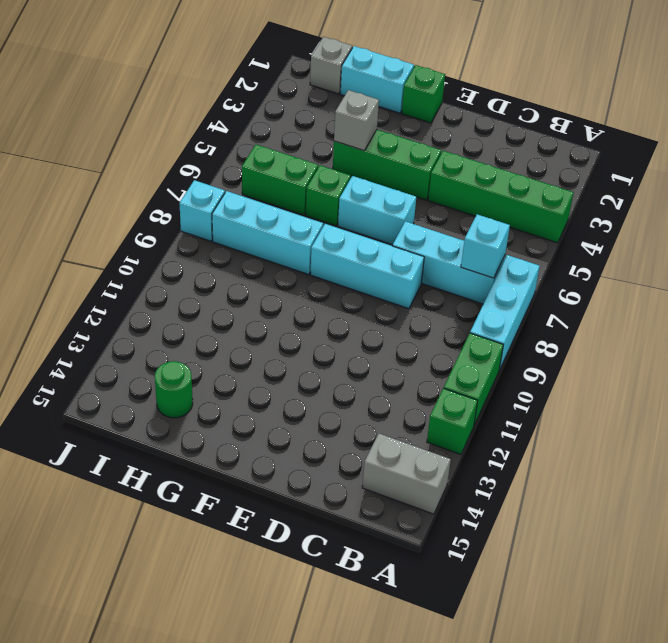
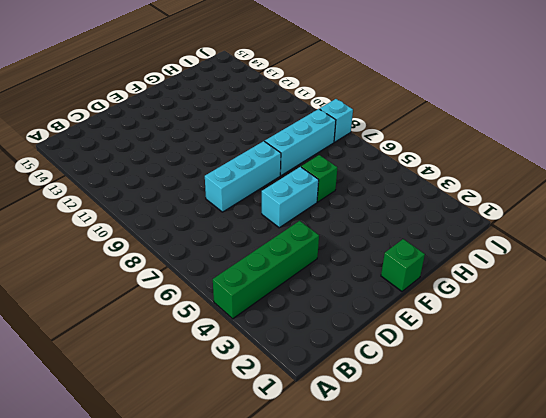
none -> cyan brick A7:A9 level 1
none -> green brick A10:A11 level 1
none -> green brick A12 level 1

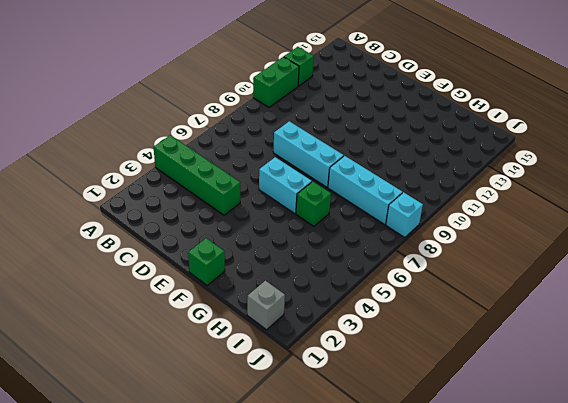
none -> cyan brick A7:A9 level 1
none -> grey brick A14:B14 level 1
none -> cyan brick B7:D7 level 1

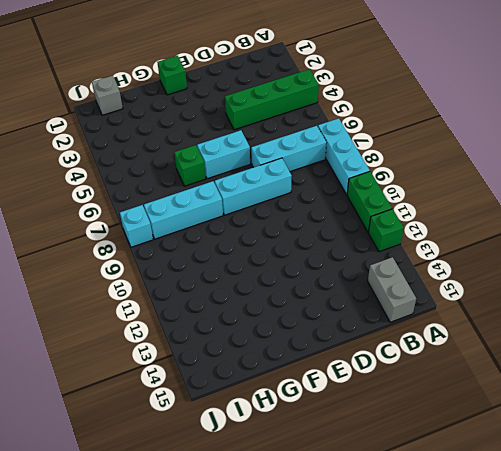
grey brick B14:B15 level 1 -> grey brick A14:B14 level 1
none -> green brick E4:G4 level 1
none -> cyan brick G1:H1 level 1
none -> green brick H6:I6 level 1

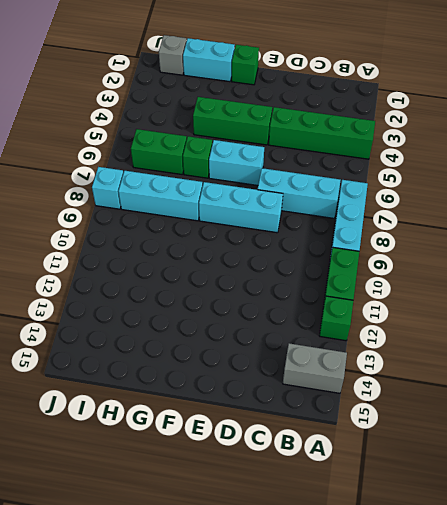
none -> green round brick H14 level 1
none -> cyan brick B7 level 2
none -> grey brick G4 level 2

